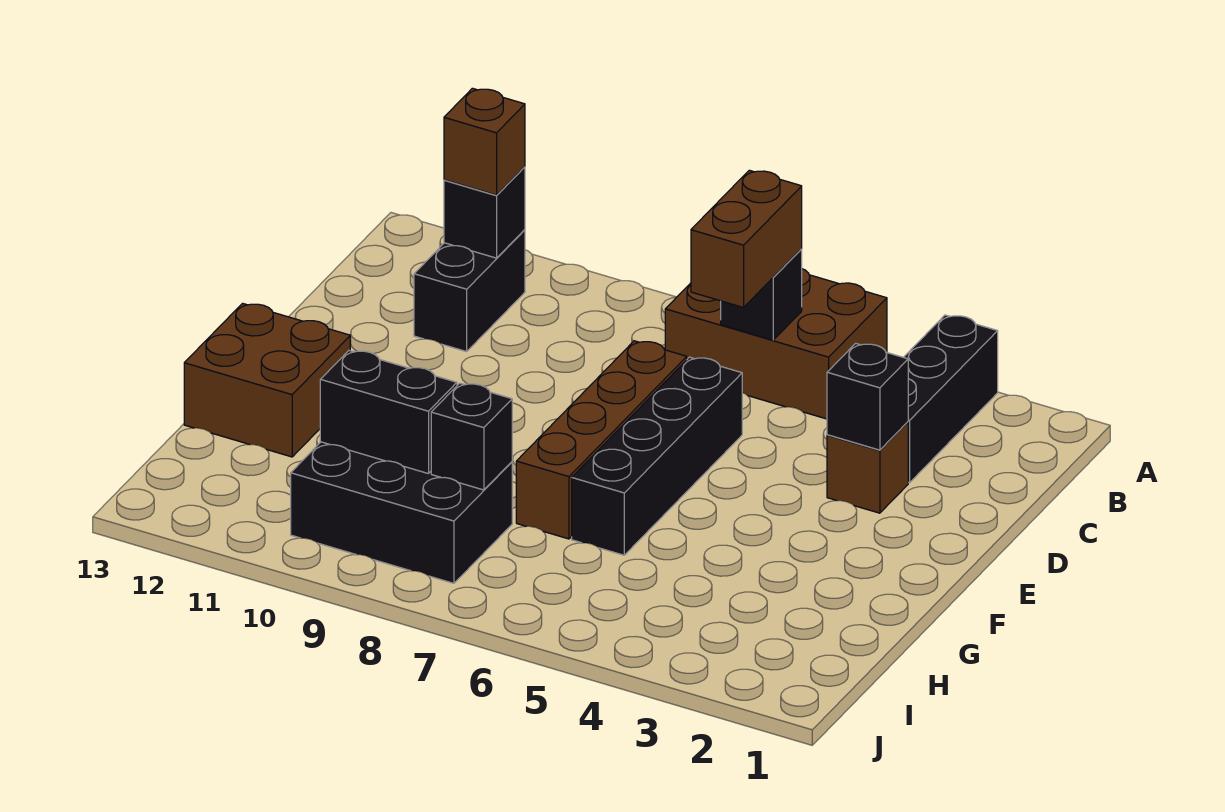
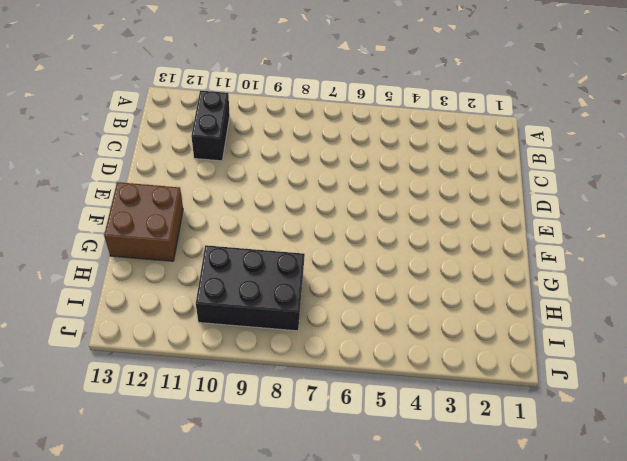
none -> black brick A3:C3 level 1
none -> brown brick A5:B7 level 1
none -> brown brick D3 level 1

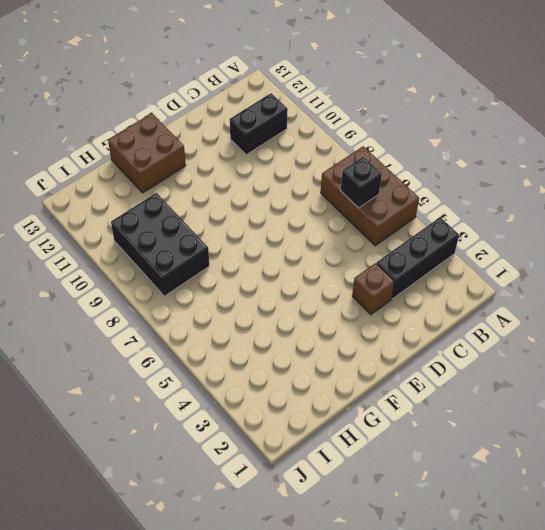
none -> black brick D6:G6 level 1
none -> brown brick D7:G7 level 1
none -> black brick B11 level 2

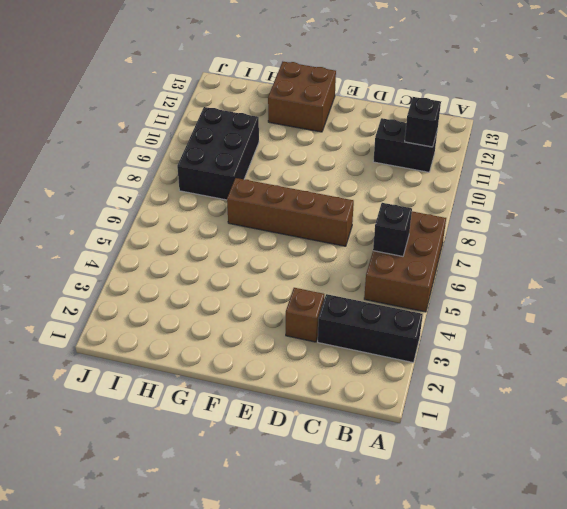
none -> black brick D6:G6 level 1
none -> black brick D3 level 2
none -> black brick H8 level 2

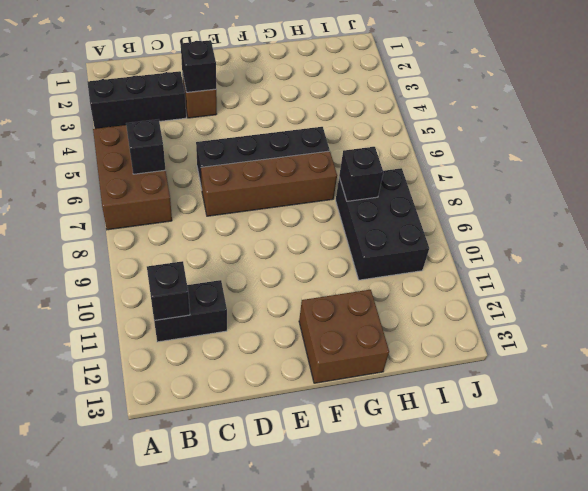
none -> black brick H9:H10 level 2
none -> brown brick B6:C6 level 3
none -> brown brick B11 level 3

